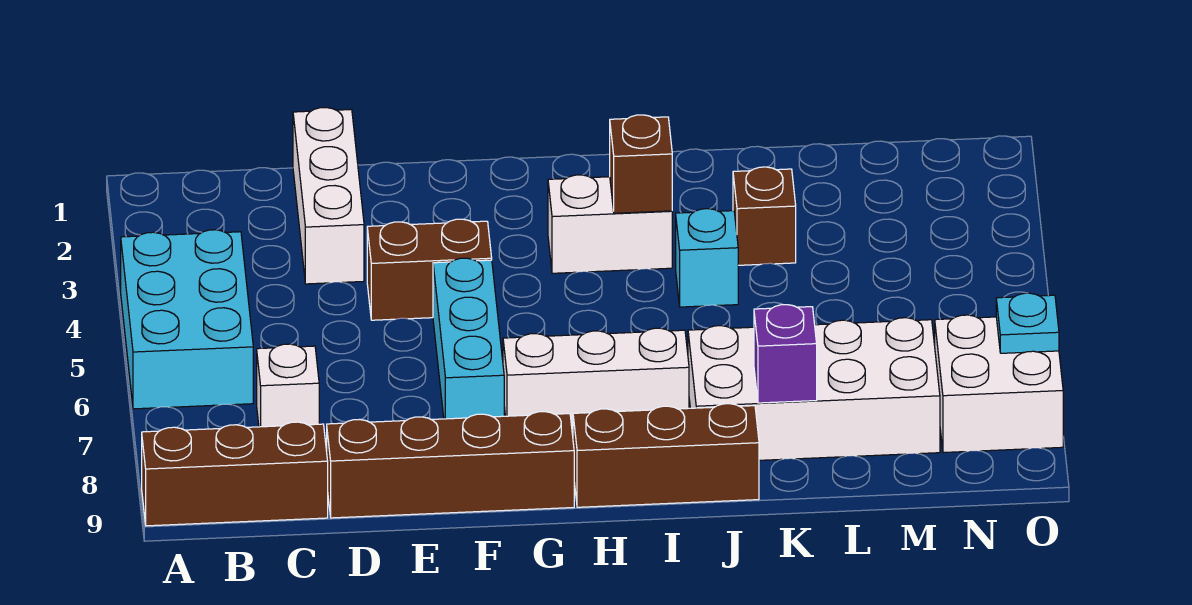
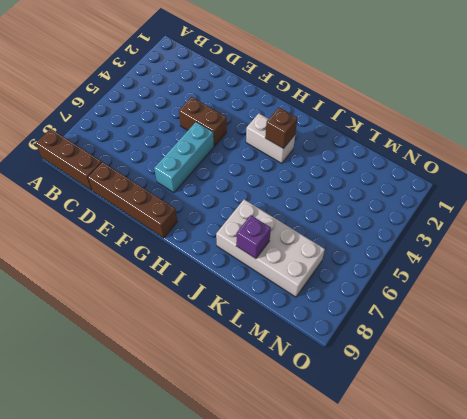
none -> cyan brick A4:B6 level 1
none -> white brick C7 level 1
none -> white brick D1:D3 level 1

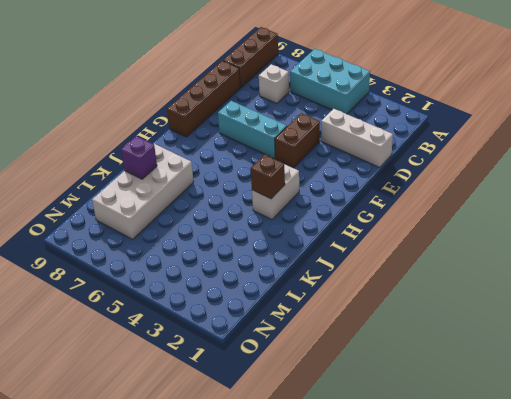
none -> white brick G7:I7 level 1
none -> brown brick H9:J9 level 1
none -> cyan brick J4 level 1

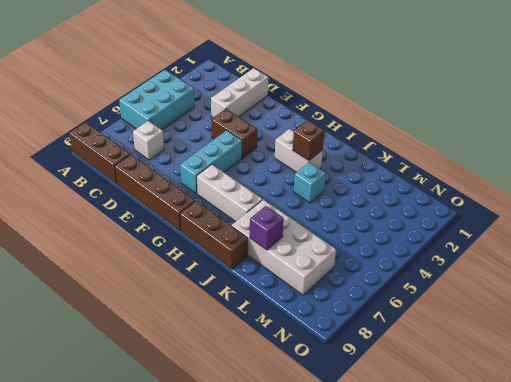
none -> brown brick K3 level 1
none -> white brick N7:O8 level 1
none -> cyan plate O7 level 2

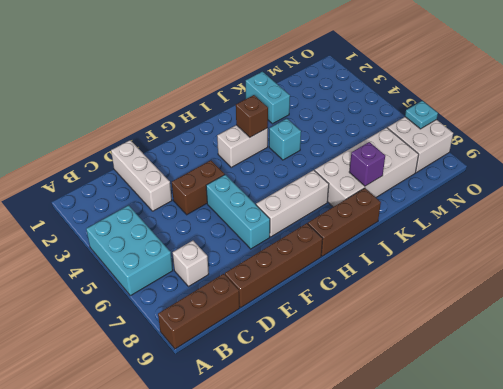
cyan brick K1:K2 level 1 -> none
none -> brown brick K3 level 1

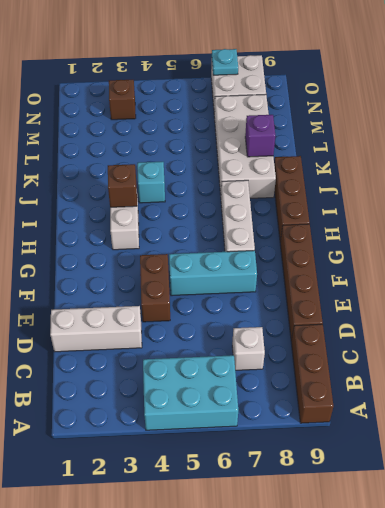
brown brick N3 level 1 -> brown brick K3 level 1

